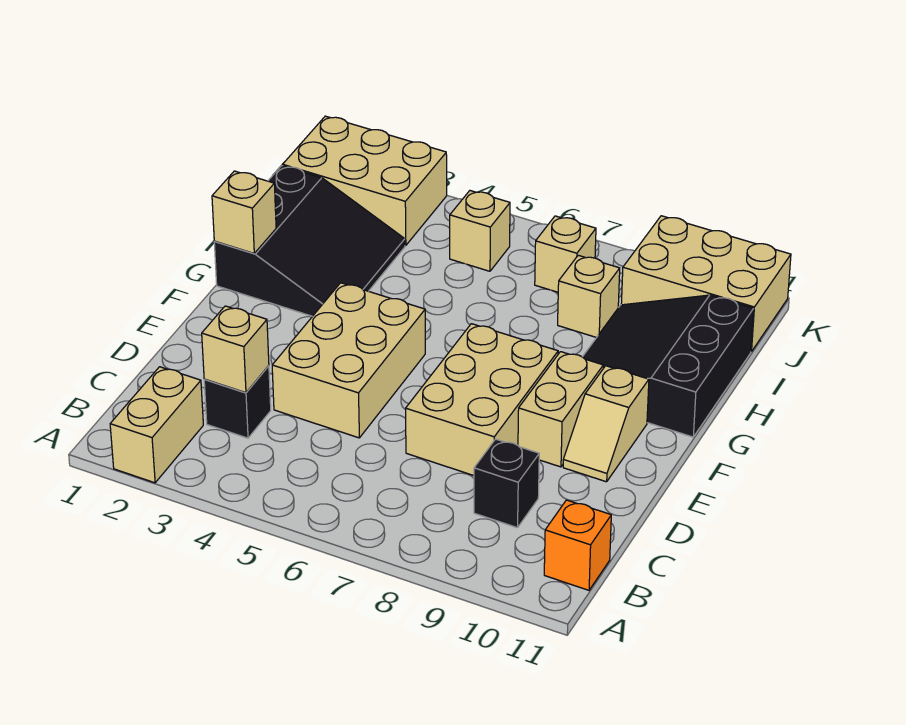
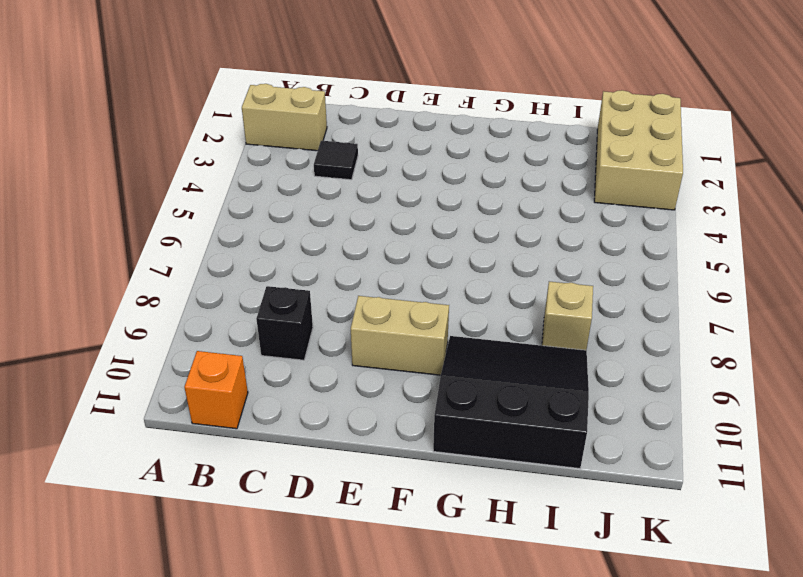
black tile C3 level 1 -> black brick C3 level 1
none -> tan brick D4:F5 level 1
none -> tan brick D7:F8 level 1
none -> tan slope E10:F10 level 1 top F

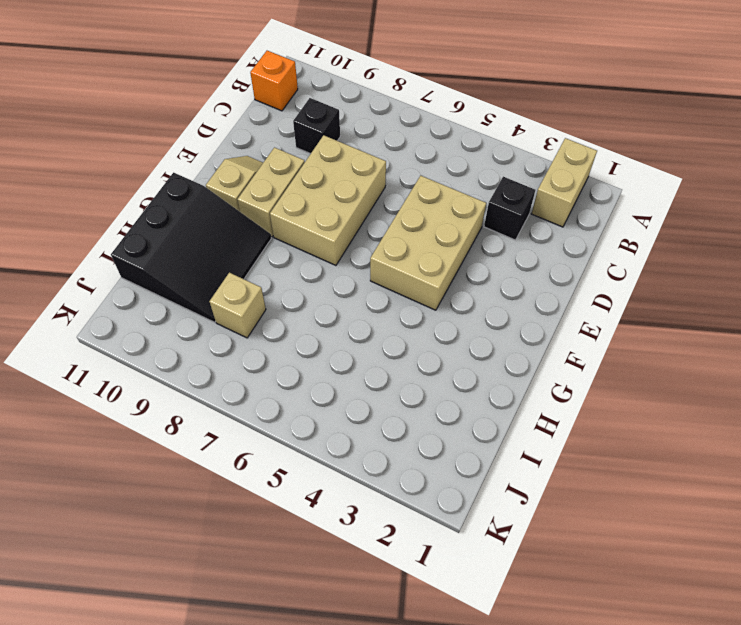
none -> black slope G1:I3 level 1 top 1
none -> tan brick J1:K3 level 1
none -> tan brick J5 level 1

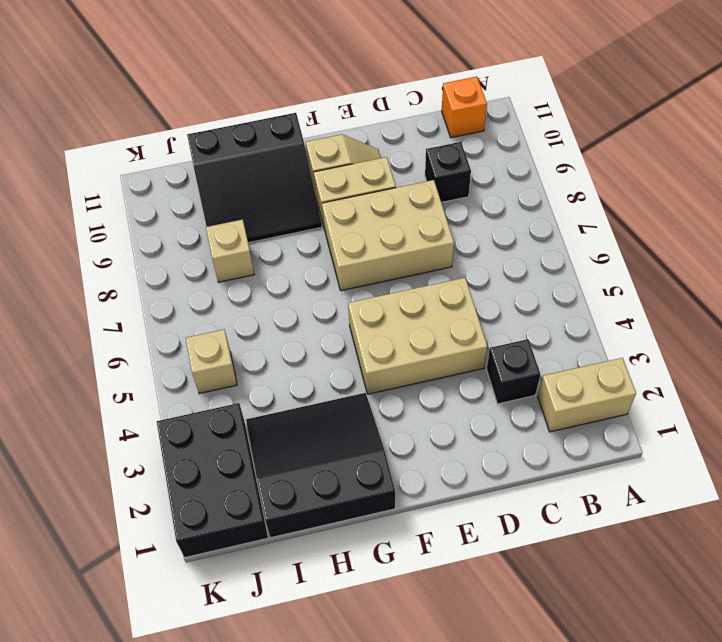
black brick J1:K3 level 1 -> tan brick J1:K3 level 1
none -> tan brick J7 level 1
none -> tan brick J9:K11 level 1
none -> tan brick C3 level 2

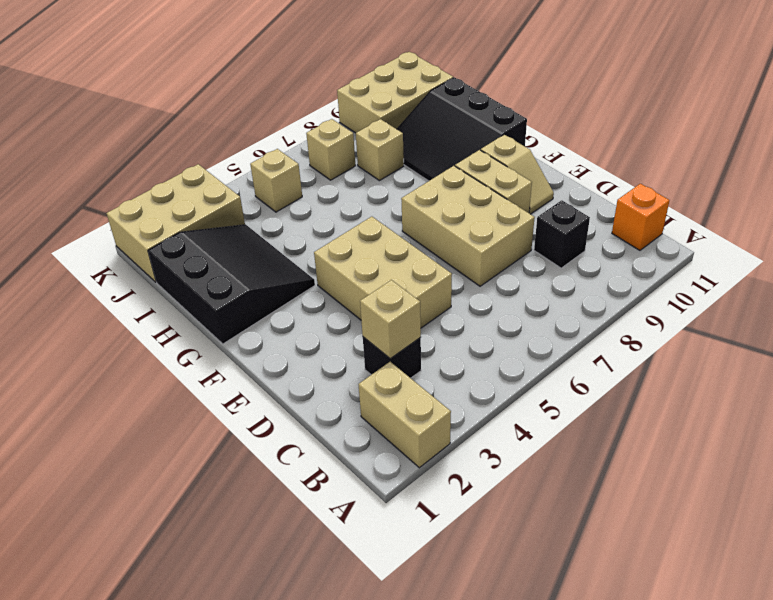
none -> tan brick G1 level 2

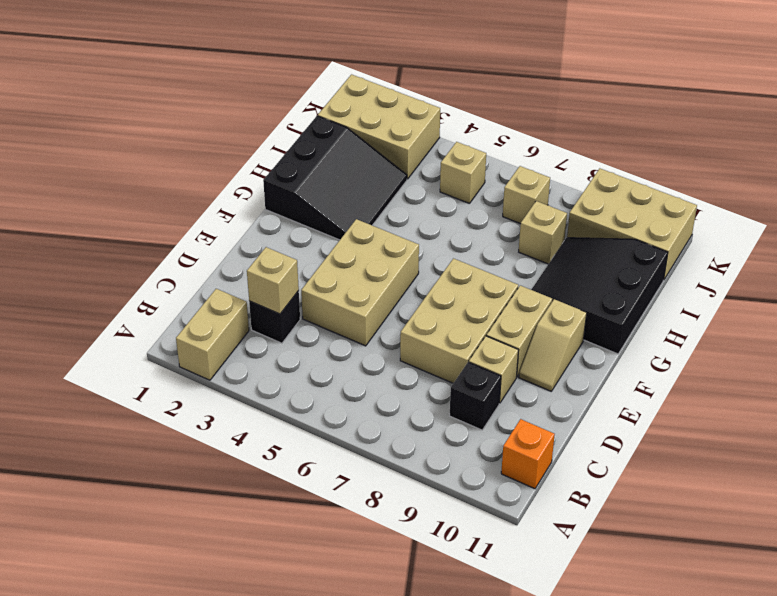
tan brick D9 level 1 -> tan brick G1 level 2

